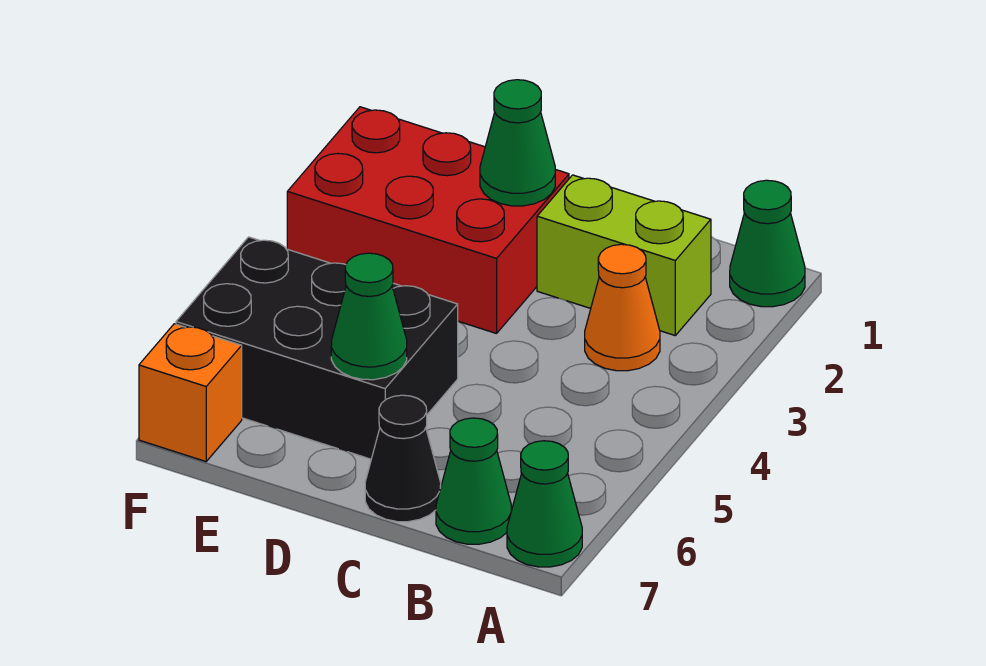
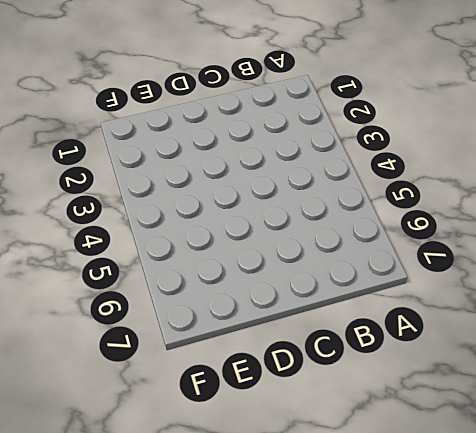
none -> green cone A1 level 1
none -> green cone A7 level 1

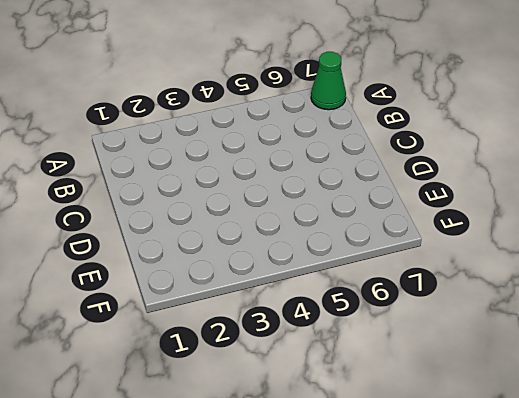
none -> green cone A1 level 1
none -> lime brick B2:C2 level 1

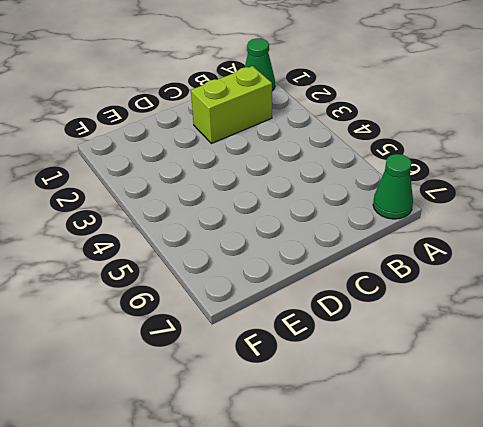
none -> orange cone B3 level 1
none -> green cone B7 level 1

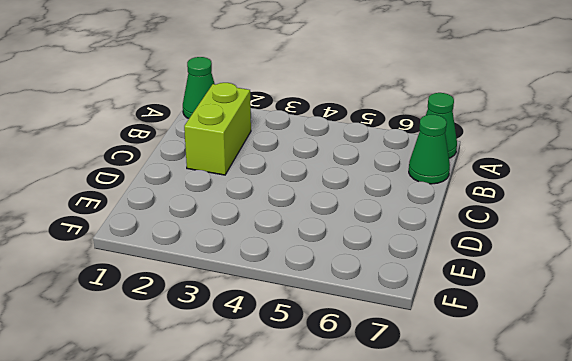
none -> orange cone B3 level 1
none -> black cone C7 level 1

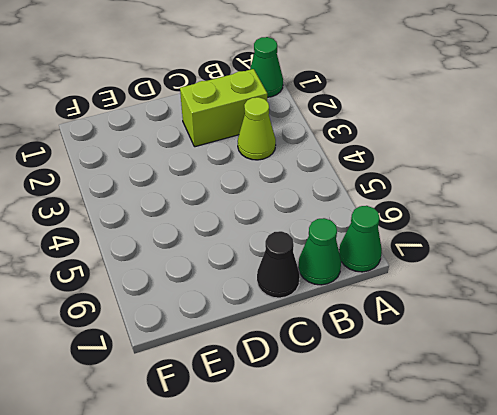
lime cone B3 level 1 -> orange cone B3 level 1
none -> red brick D2:F3 level 1
none -> black brick D5:F6 level 1

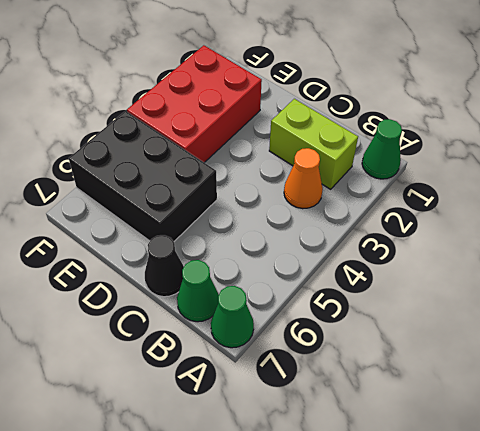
red brick E2:F4 level 1 -> red brick D2:F3 level 1
none -> orange brick F7 level 1
none -> green cone D2 level 2

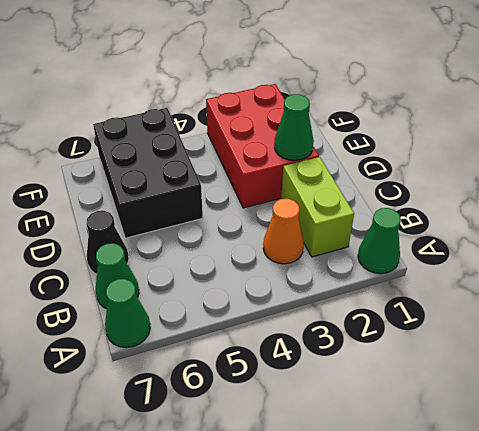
none -> orange brick F7 level 1
none -> green cone D6 level 2

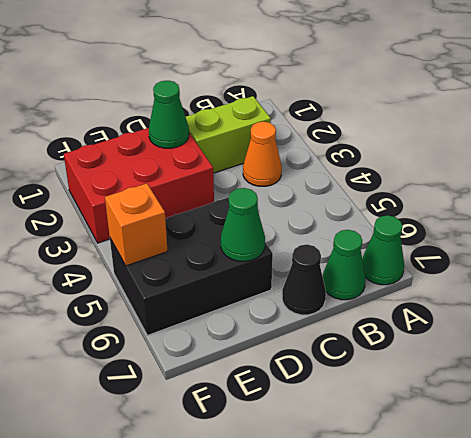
orange brick F5 level 2 -> orange brick F7 level 1
none -> green cone A1 level 1

